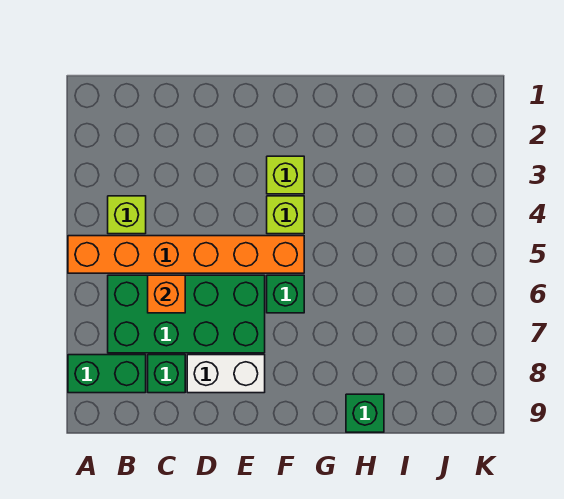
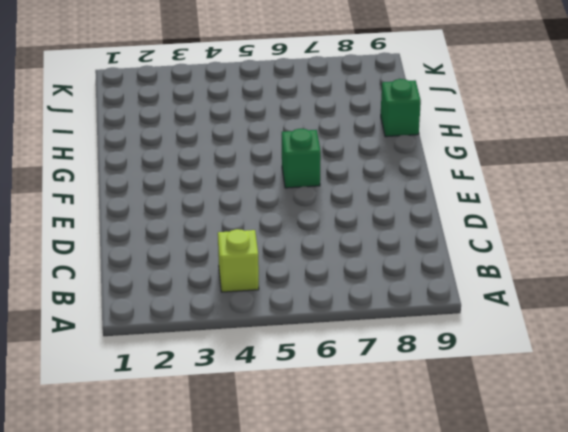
none -> orange brick A5:F5 level 1
none -> green brick A8:B8 level 1

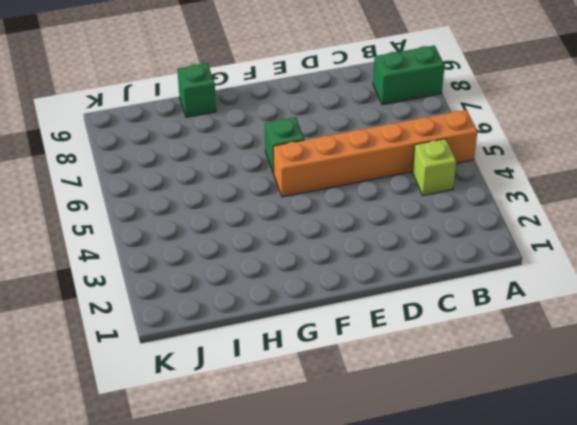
none -> green brick B6:E7 level 1
none -> green brick C8 level 1

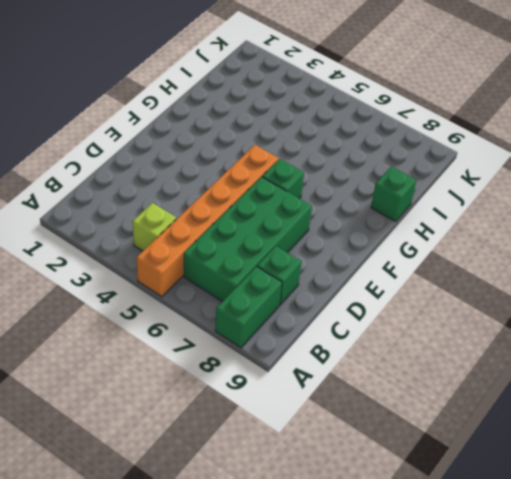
none -> white brick D8:E8 level 1
none -> lime brick F3 level 1

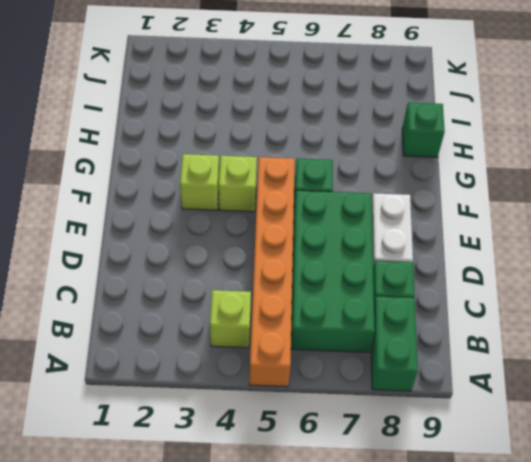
none -> orange brick C6 level 2

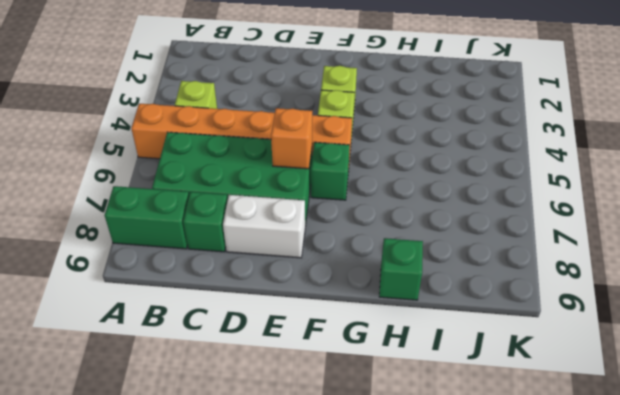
orange brick E6 level 2 -> orange brick C6 level 2

